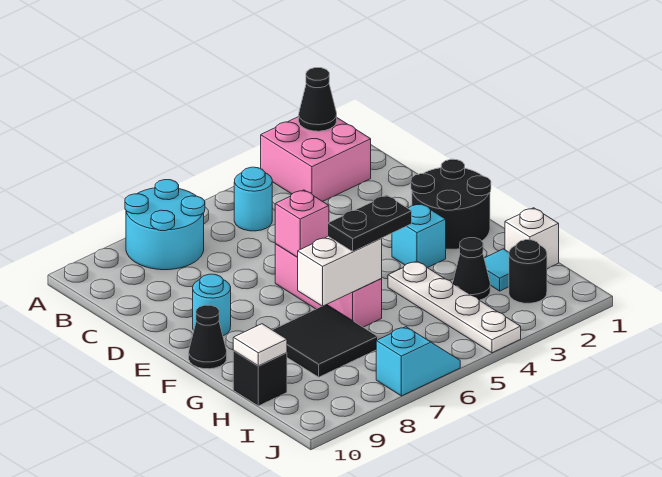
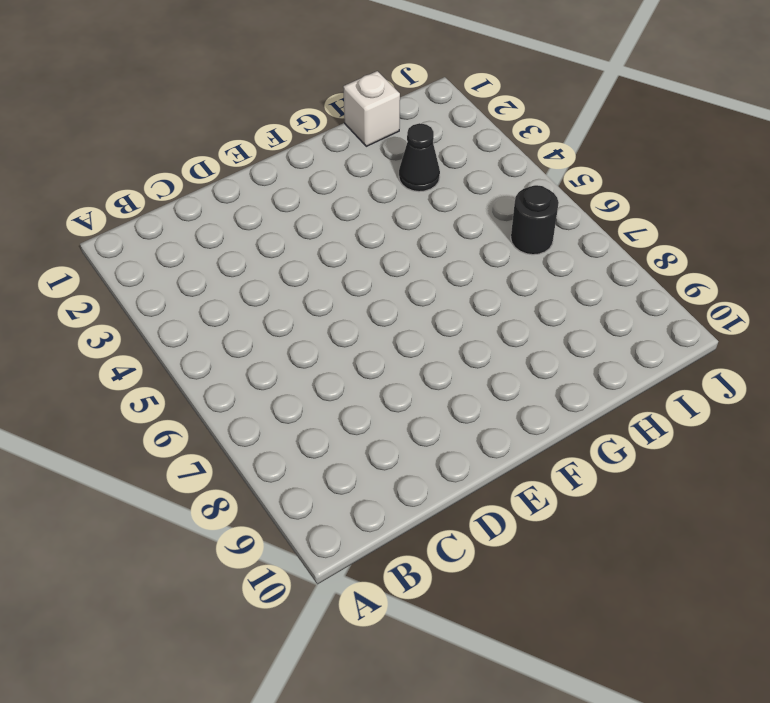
black round brick I6 level 1 -> black round brick I2 level 1
none -> pink brick A2:B3 level 1
none -> cyan round brick A7:B8 level 1
none -> cyan round brick B5 level 1

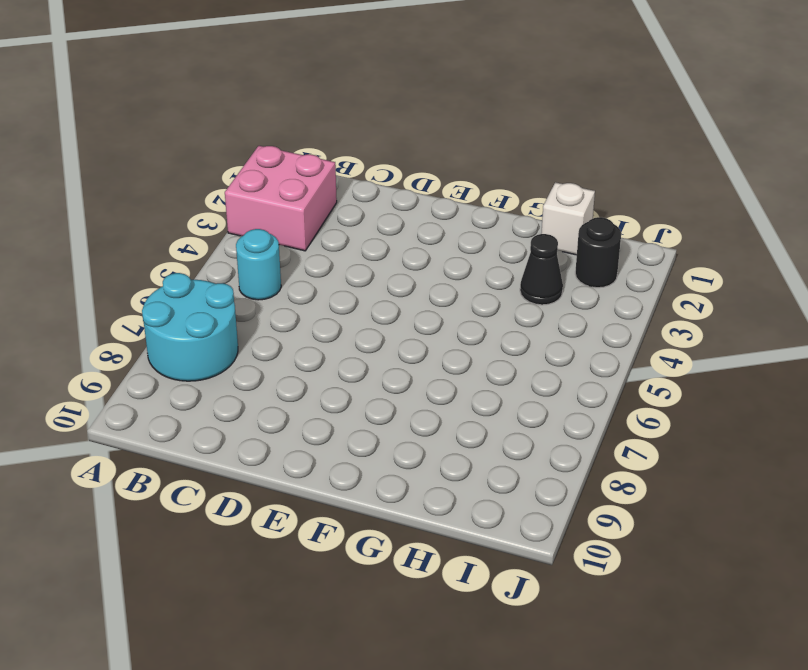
none -> black round brick E1:F2 level 1
none -> pink brick E6:G6 level 1
none -> cyan round brick E9 level 1

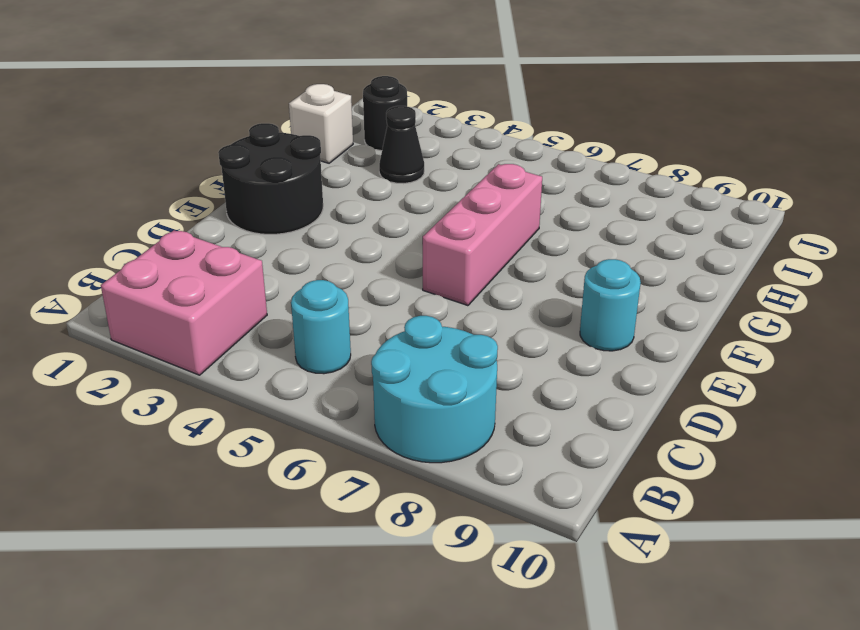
none -> cyan brick F3 level 1
none -> black cone F10 level 1
none -> white plate G4:J4 level 1

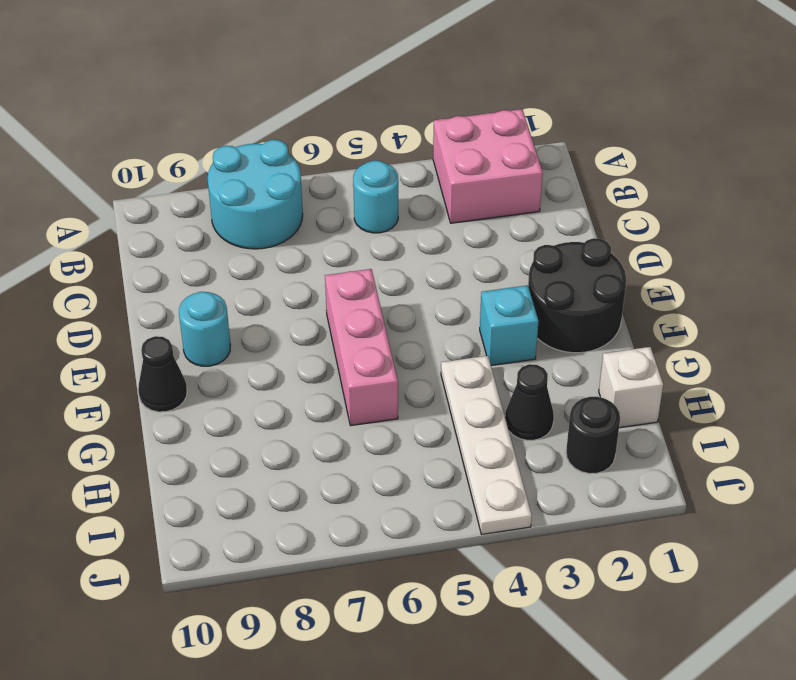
none -> black tile G7:H8 level 1
none -> cyan tile H2 level 1
none -> black brick H10 level 1

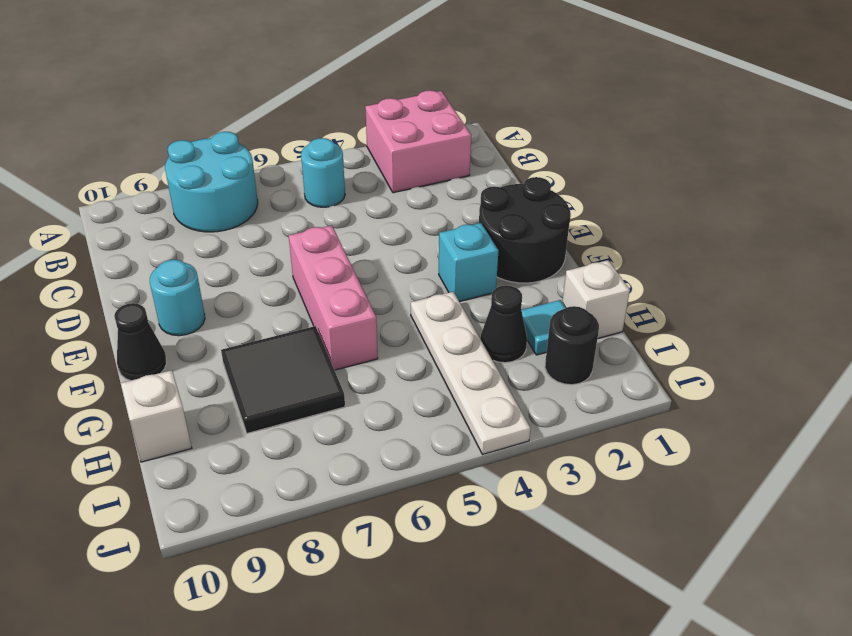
white brick H10 level 1 -> black brick H10 level 1
none -> cyan slope J6:J7 level 1 top 7
none -> black cone A2 level 2
none -> pink brick E6 level 2

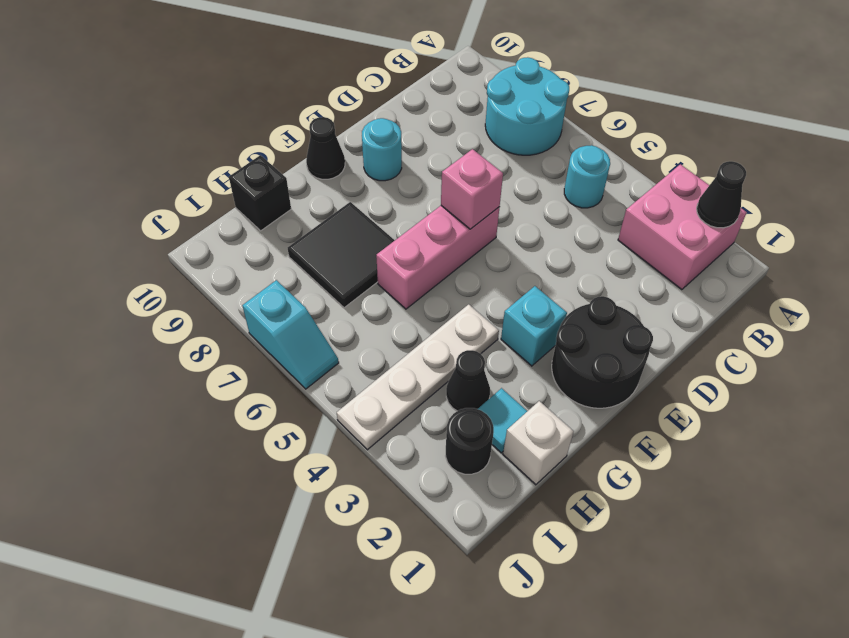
none -> white brick G6:G7 level 2
none -> white tile H10 level 2
none -> black plate G5:G6 level 3

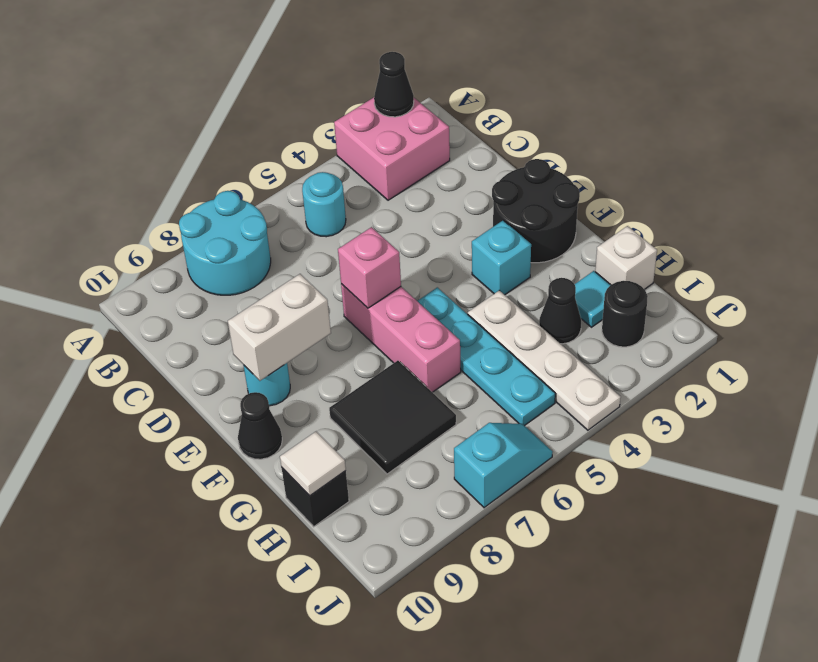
white brick E8:E9 level 2 -> white brick G6:G7 level 2
cyan plate F5:I5 level 1 -> none
none -> black plate G5:G6 level 3

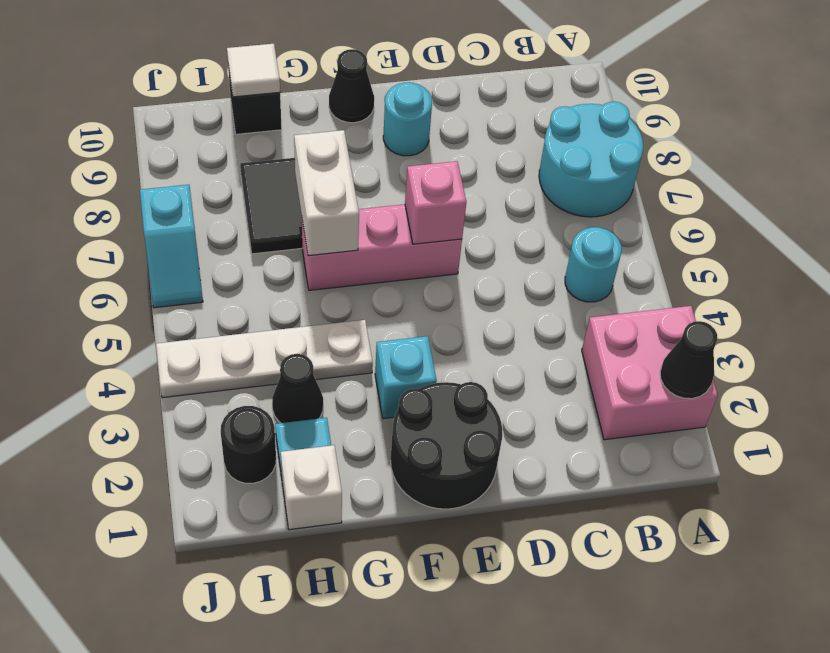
none -> black plate G5:G6 level 3

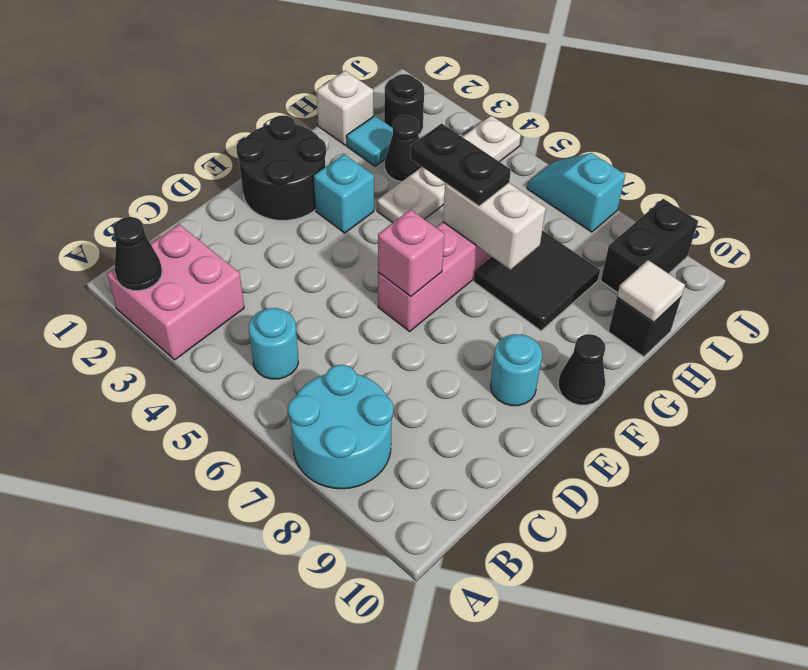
black brick I9:J9 level 1 -> none

